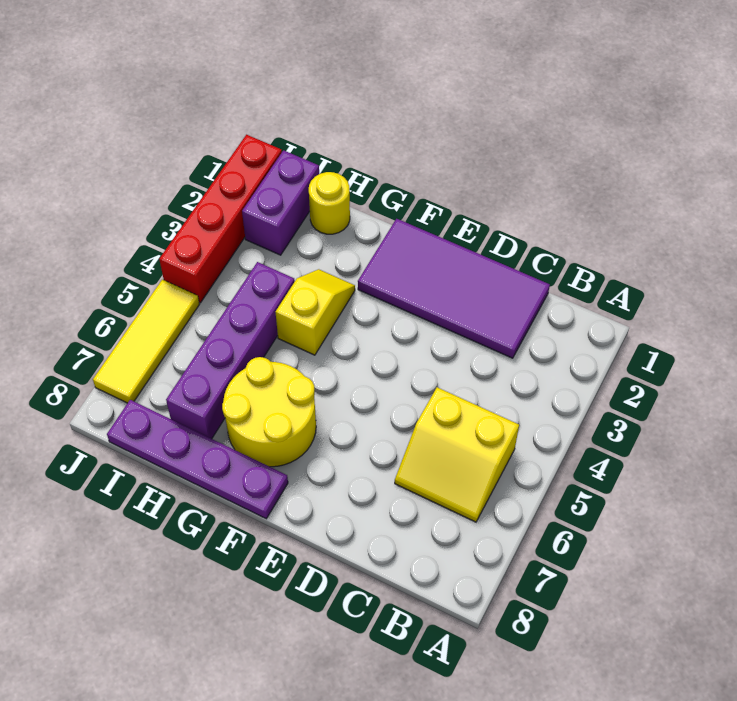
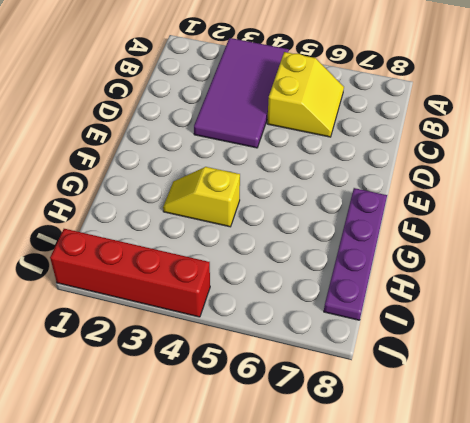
purple tile A3:D4 level 1 -> purple tile C1:F2 level 1
none -> yellow round brick F6:G7 level 1
none -> yellow round brick H1 level 1

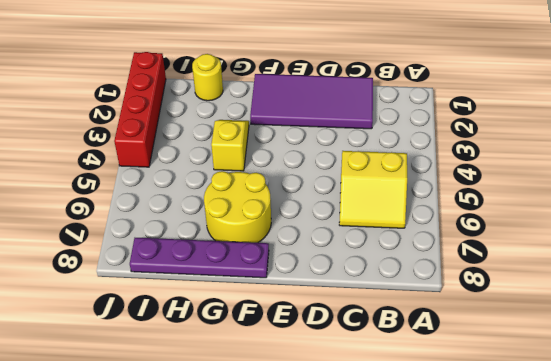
none -> purple brick H4:H7 level 1
none -> purple brick I1:I2 level 1

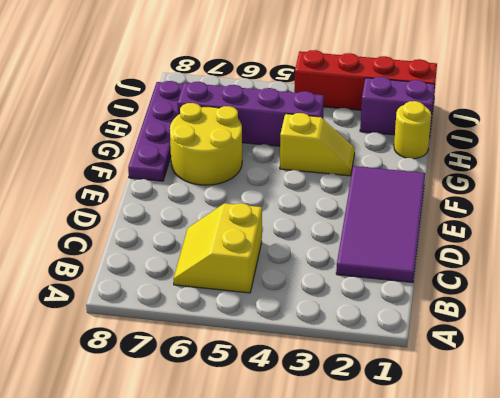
none -> yellow tile J5:J7 level 1

